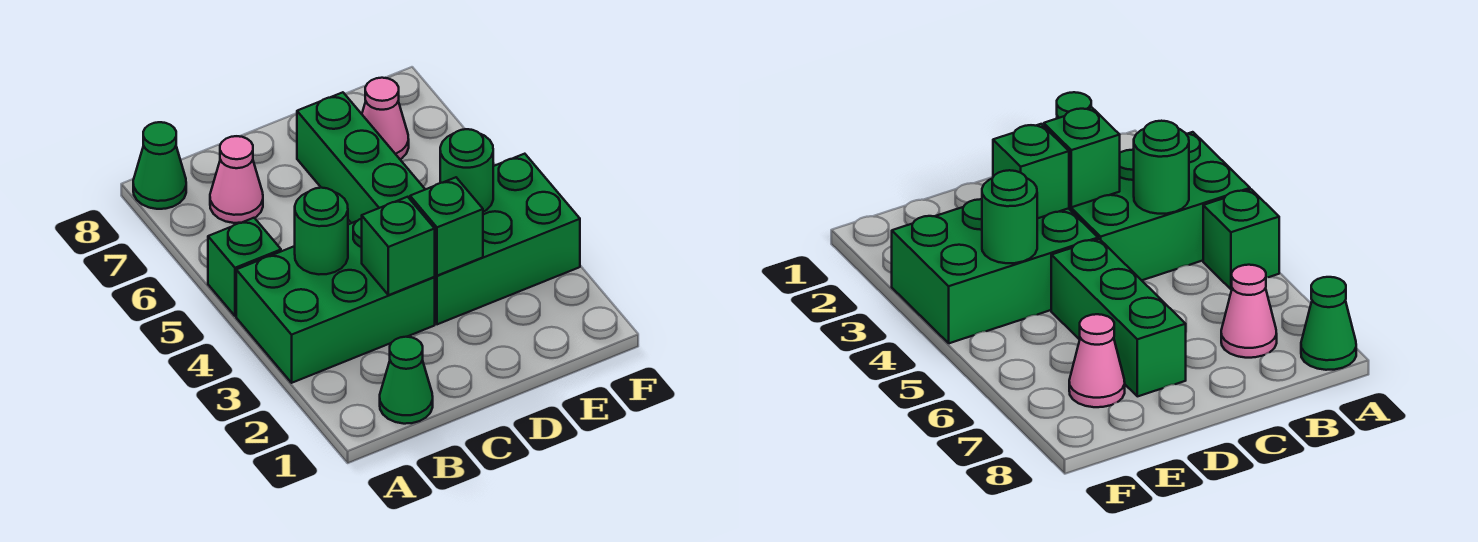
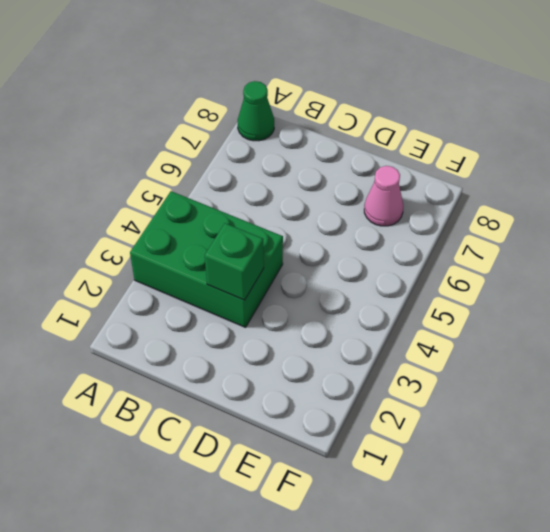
none -> green brick A5 level 1
none -> green cone B1 level 1
none -> pink cone B7 level 1

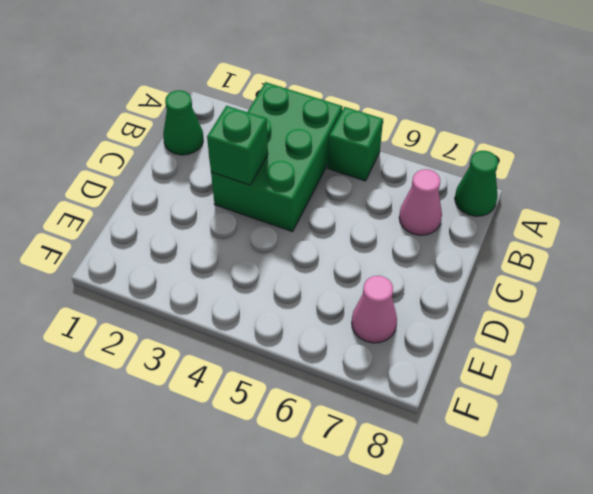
none -> green brick D3:F4 level 1
none -> green brick D5:D7 level 1
none -> green round brick B4 level 2

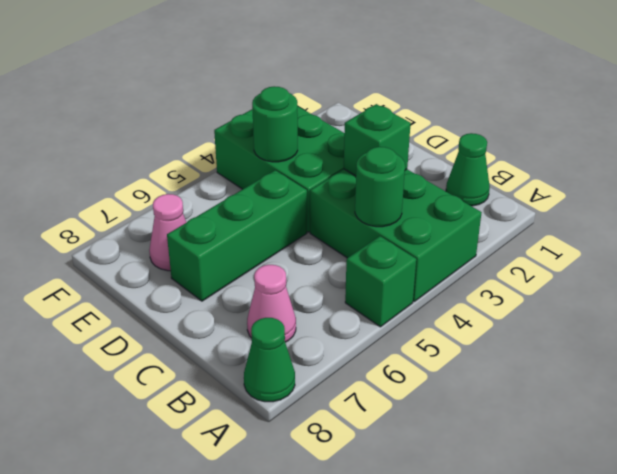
none -> green brick D3 level 2

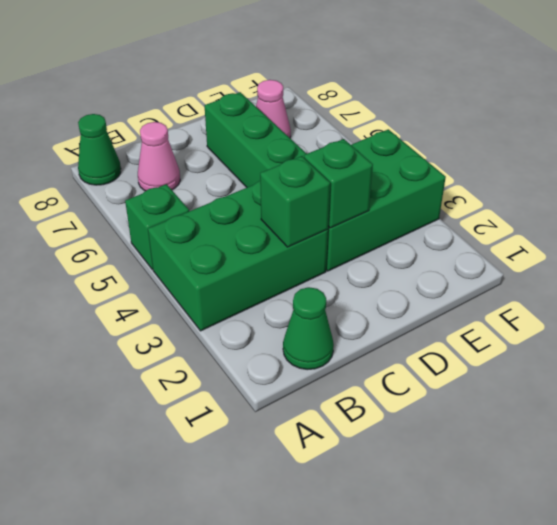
none -> green round brick B4 level 2
none -> green round brick E4 level 2

